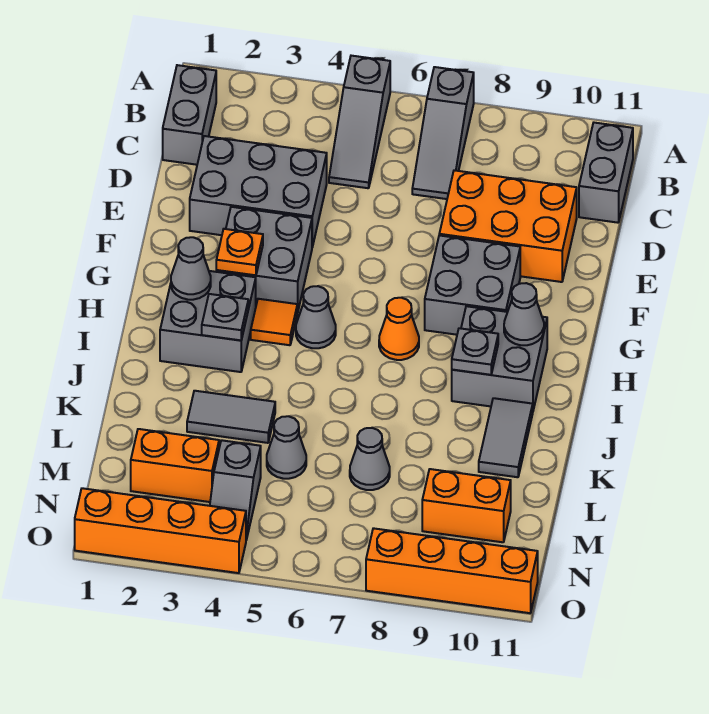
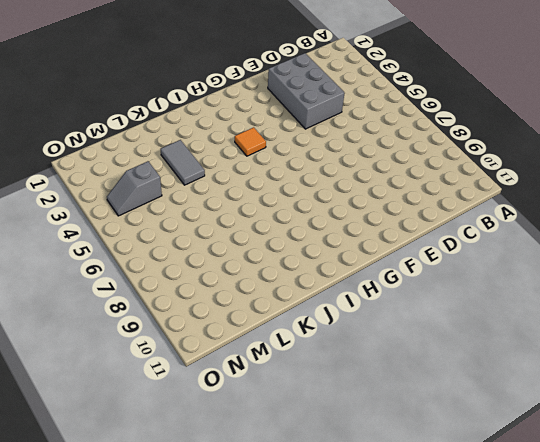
none -> grey slope A5:C5 level 1 top A
none -> grey slope A7:C7 level 1 top A
none -> grey brick B1:C1 level 1

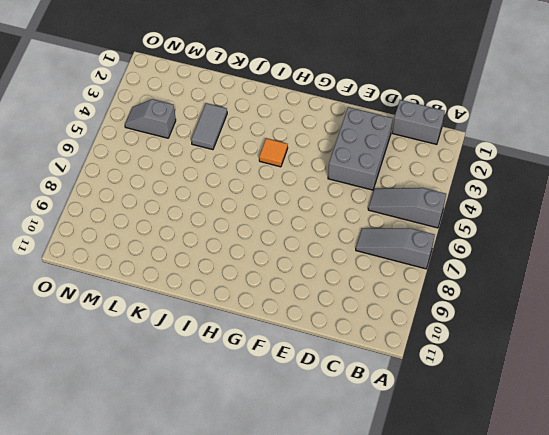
none -> grey brick B11:C11 level 1
none -> orange brick D8:E10 level 1
none -> grey brick F3:G4 level 1

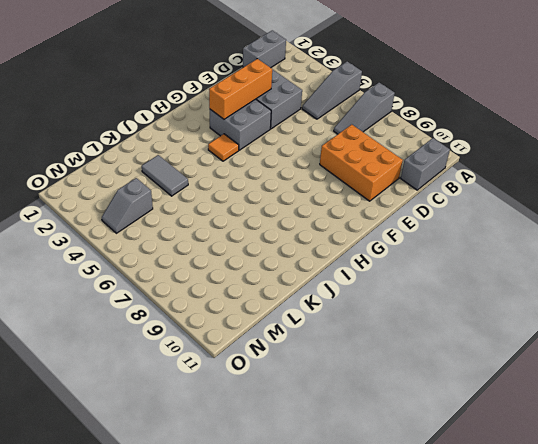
orange brick E3:G3 level 2 -> orange plate G3 level 2
none -> grey brick F8:G9 level 1
none -> grey brick H2:I3 level 1
none -> grey cone H5 level 1

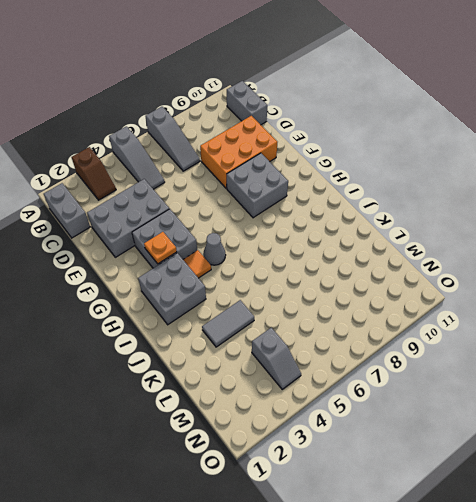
brown slope A3:B3 level 1 top A -> none
none -> orange cone H7 level 1
none -> grey brick H9:I10 level 1
none -> grey tile J10:K10 level 1

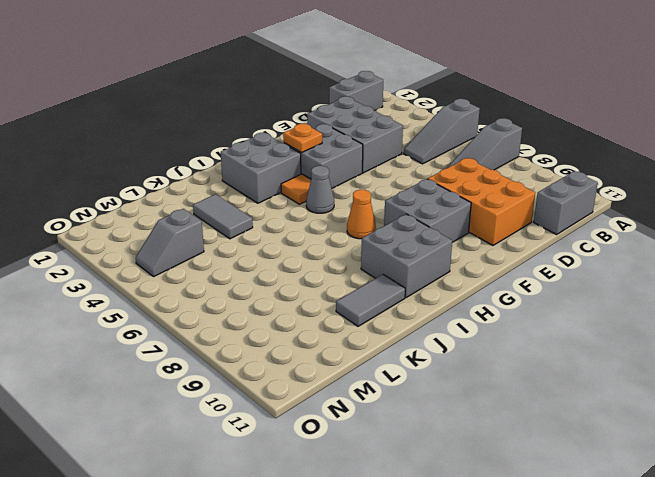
none -> grey cone L5 level 1
none -> grey cone L7 level 1
none -> orange brick M2:M3 level 1

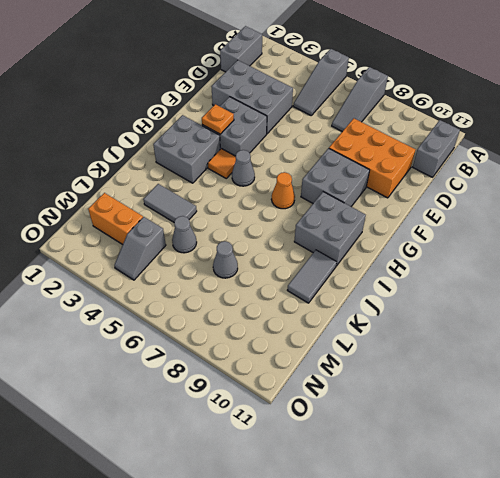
none -> orange brick M9:M10 level 1
none -> orange brick O1:O4 level 1
none -> orange brick O8:O11 level 1

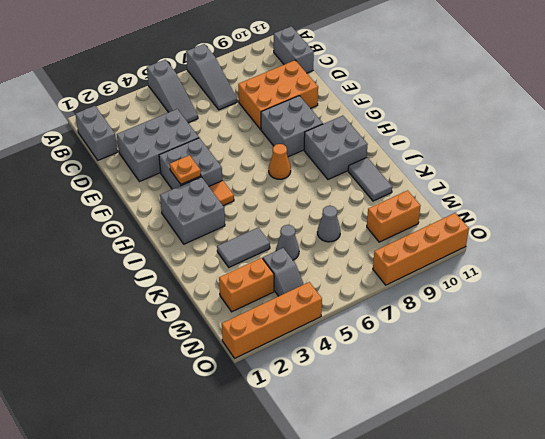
none -> grey cone H5 level 1
none -> grey cone H2 level 2
none -> grey cone H10 level 2

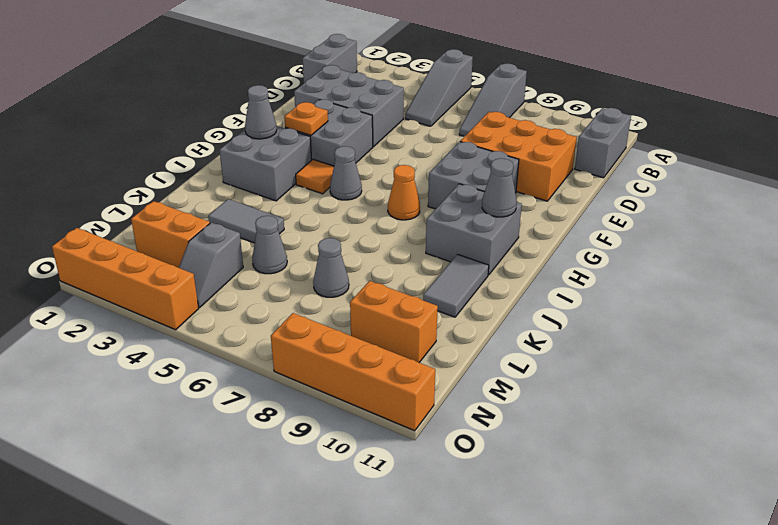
none -> grey plate I3 level 2
none -> grey plate I9 level 2

